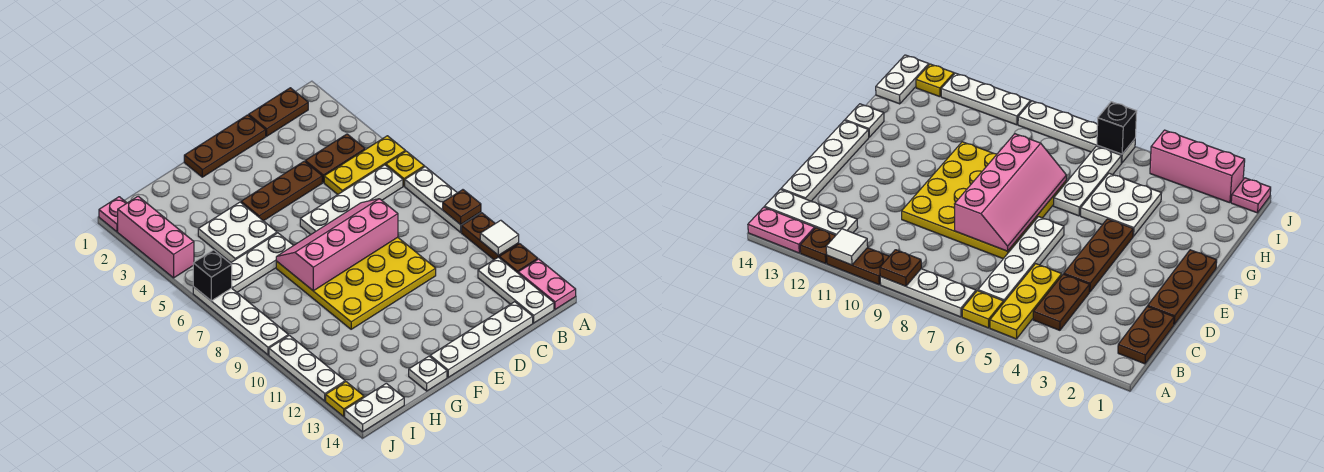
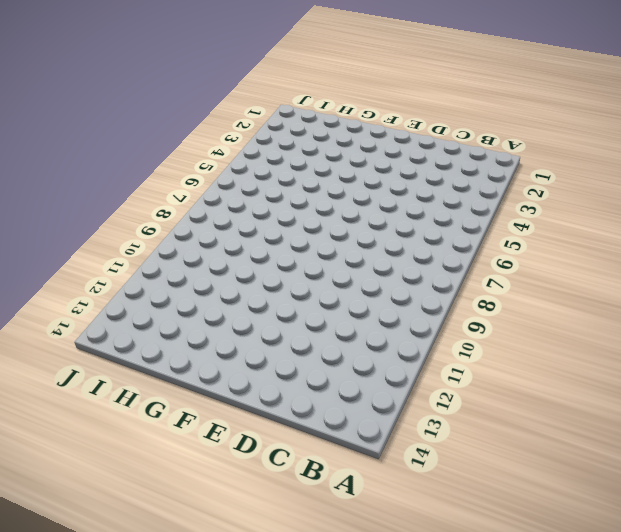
none -> yellow plate A5:C5 level 1
none -> yellow plate A6 level 1
none -> white plate A7:A9 level 1

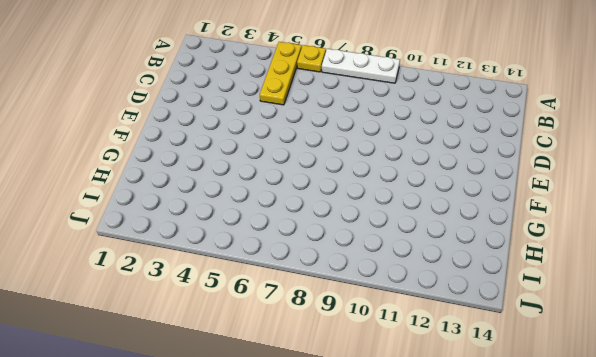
none -> brown plate A10:A11 level 1
none -> brown plate A12 level 1
none -> pink plate A13:A14 level 1

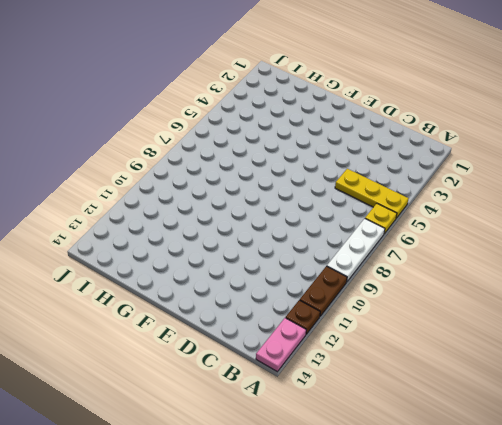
none -> brown plate B1:C1 level 1
none -> brown plate B4:C4 level 1
none -> white plate B6:E6 level 1

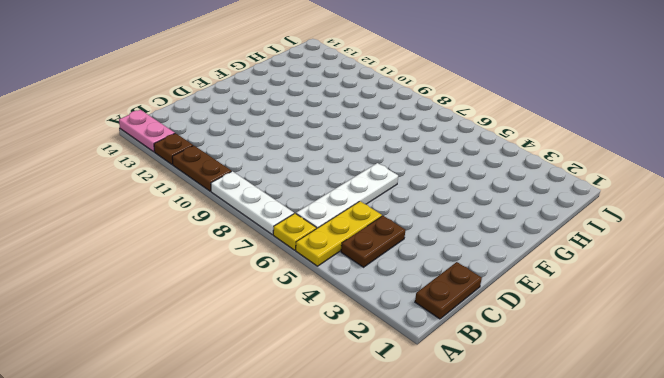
none -> white plate B12:B14 level 1
none -> white plate C14:F14 level 1
none -> brown plate D1:F1 level 1

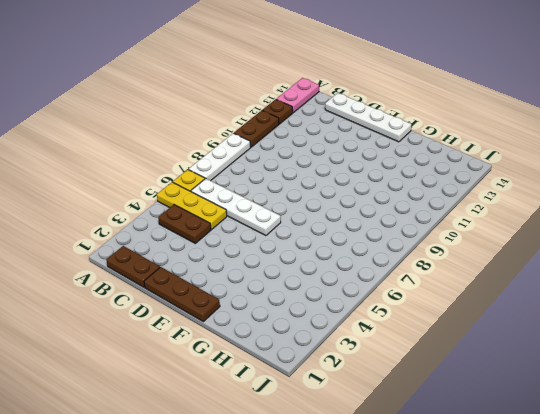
none -> white plate B12:B14 level 1
none -> brown plate D4:F4 level 1
none -> yellow plate D7:G10 level 1

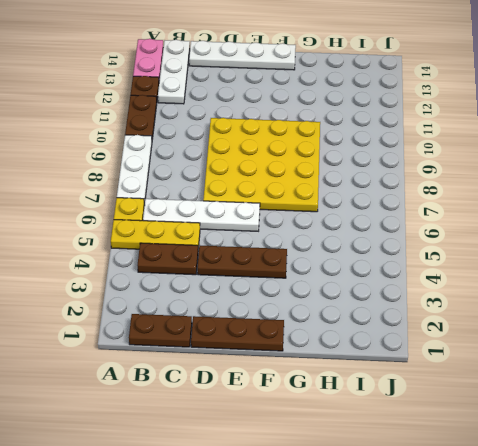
none -> white plate G4:H5 level 1
none -> white plate G6:I6 level 1
none -> white plate G14 level 1

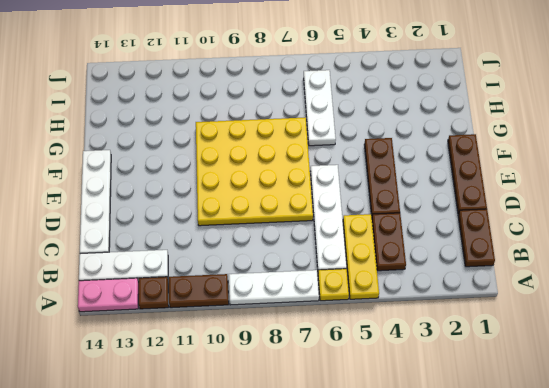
none -> white plate G4:H5 level 1
none -> white plate G14 level 1
none -> white plate I14:J14 level 1

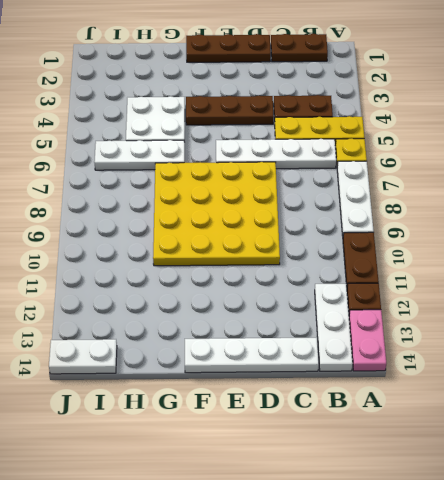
none -> white plate G14 level 1
none -> pink plate J1 level 1
none -> pink brick J2:J4 level 1

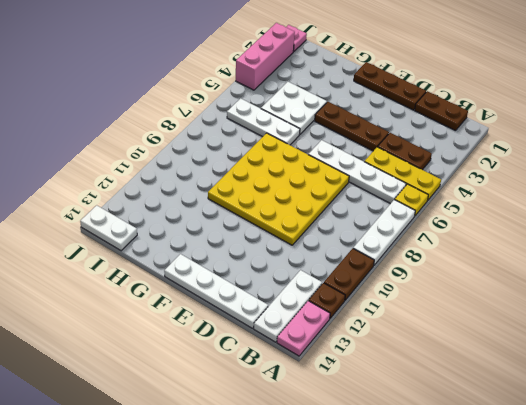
none -> white plate G14 level 1
none -> white plate J6:J9 level 1
none -> white plate J10:J12 level 1

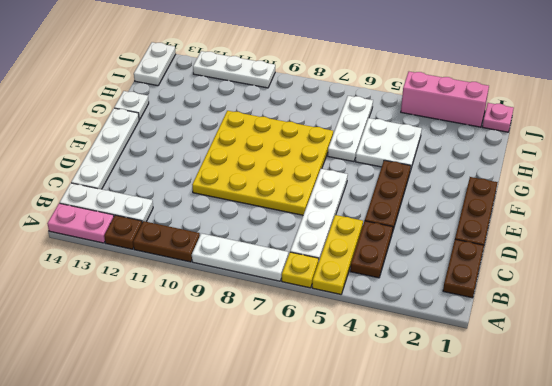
none -> white plate J6:J9 level 1
none -> yellow plate J13 level 1
none -> brown plate A9 level 2

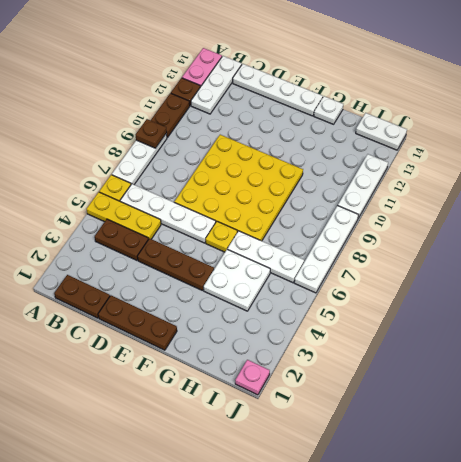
yellow plate F6 level 1 -> yellow plate J13 level 1
none -> pink brick J2:J4 level 1
none -> white tile A11 level 2
none -> pink slope D7:G8 level 2 top 8

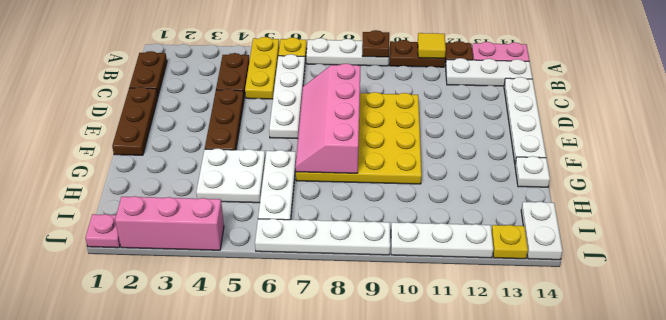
yellow tile A11 level 2 -> white tile A11 level 2
none -> black brick J6 level 2

